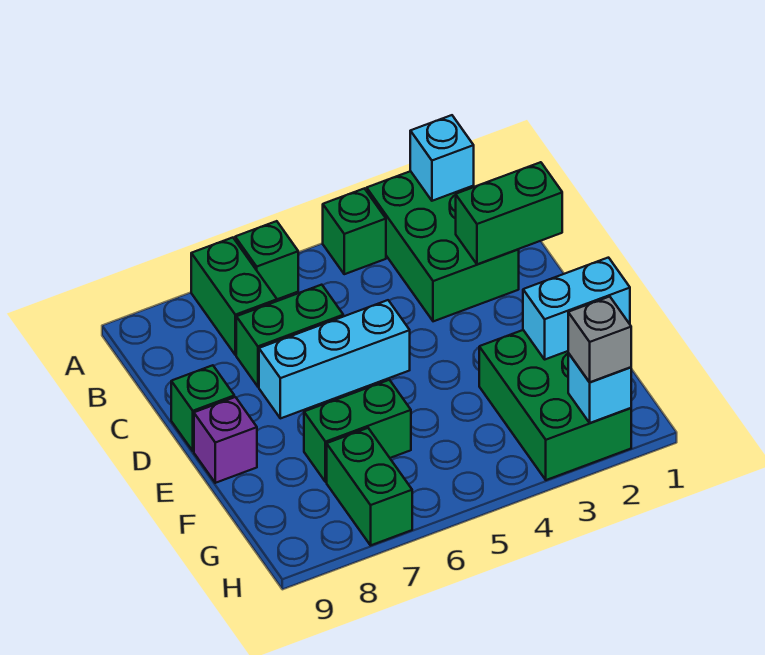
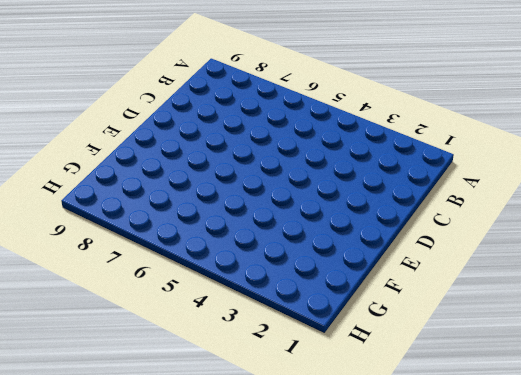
none -> green brick A2:C3 level 1
none -> green brick A4 level 1
none -> green brick A6 level 1

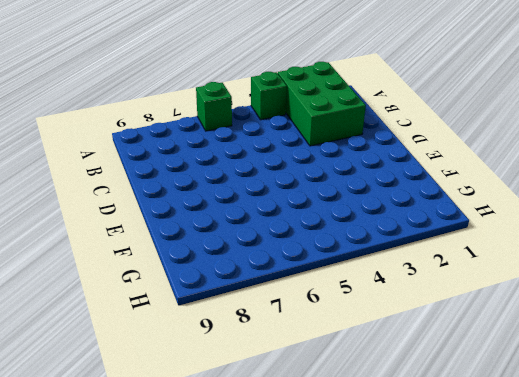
none -> green brick A7:B7 level 1
none -> green brick C6:C7 level 1
none -> cyan brick D5:D7 level 1

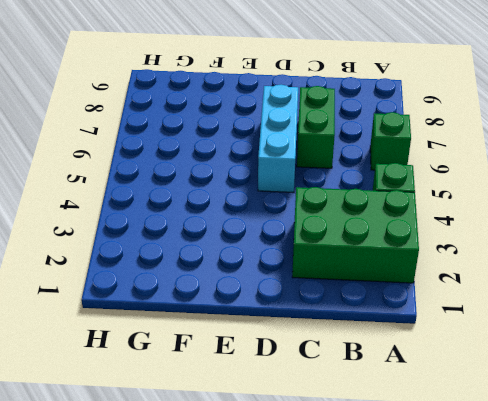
none -> green brick A7:B7 level 1
none -> green brick D9 level 1
none -> purple brick E9 level 1

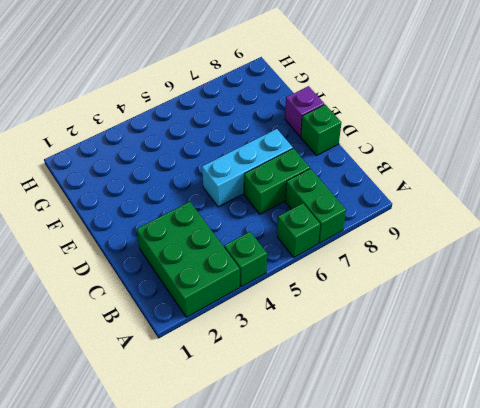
none -> green brick F2:H3 level 1
none -> green brick F6:F7 level 1
none -> green brick G7:H7 level 1

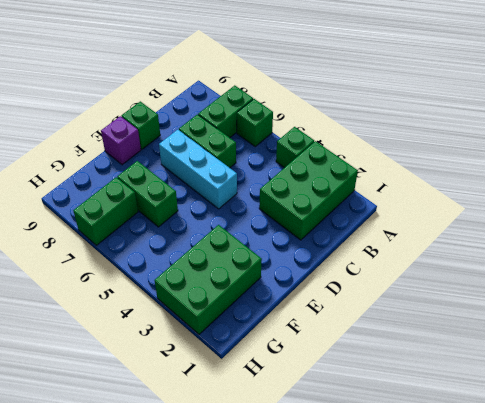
none -> cyan brick A2 level 2
none -> green brick C1:C2 level 2
none -> cyan brick F1:F2 level 2

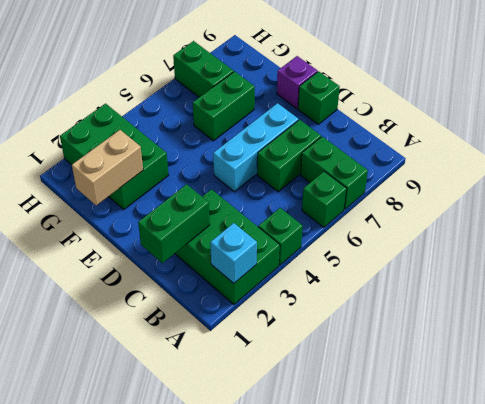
tan brick F1:F2 level 2 -> cyan brick F1:F2 level 2
none -> cyan brick H2 level 2
none -> grey brick H2 level 3

